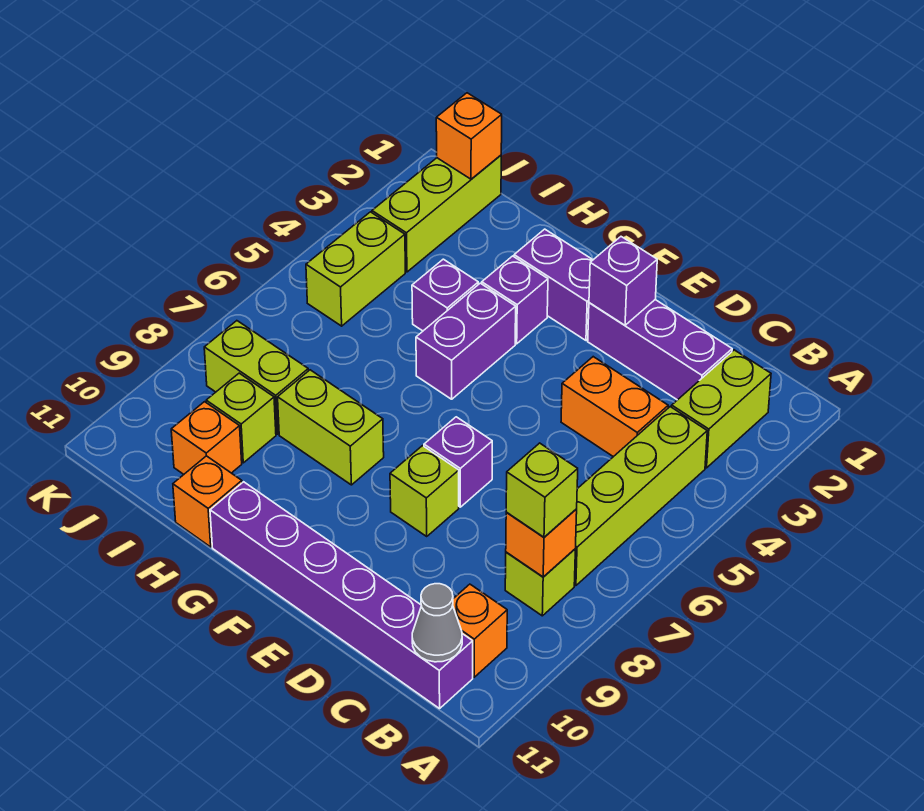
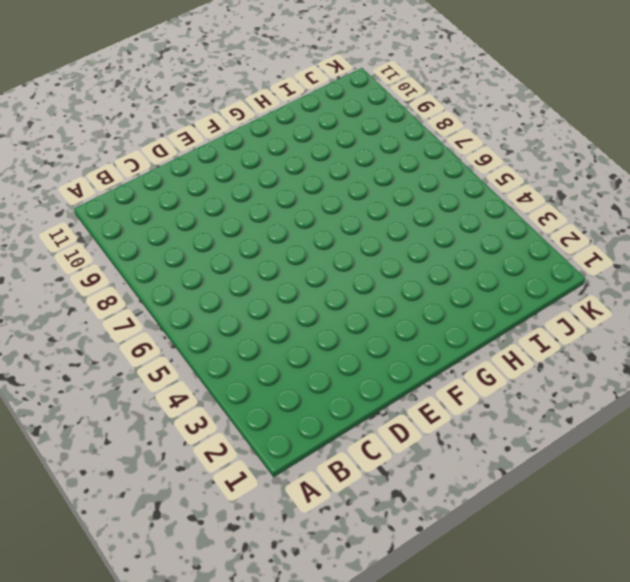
none -> lime brick B2:B3 level 1
none -> lime brick B4:B7 level 1
none -> lime brick B8 level 1

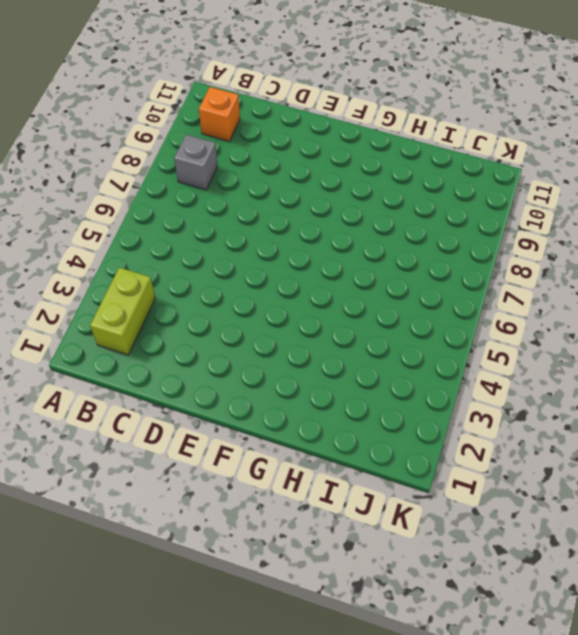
grey brick B8 level 1 -> lime brick B8 level 1
none -> lime brick B4:B7 level 1
none -> purple brick B11:G11 level 1
none -> purple brick C2:E2 level 1

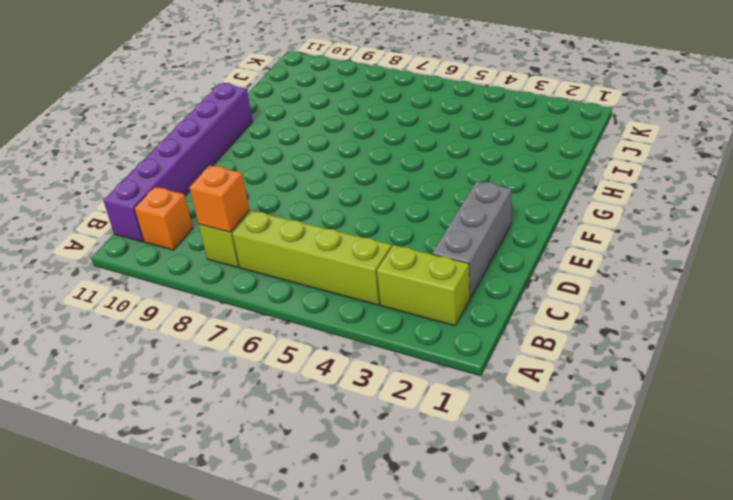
grey brick C2:E2 level 1 -> purple brick C2:E2 level 1
none -> orange brick C4:D4 level 1
none -> purple brick E7 level 1
none -> lime brick E8 level 1

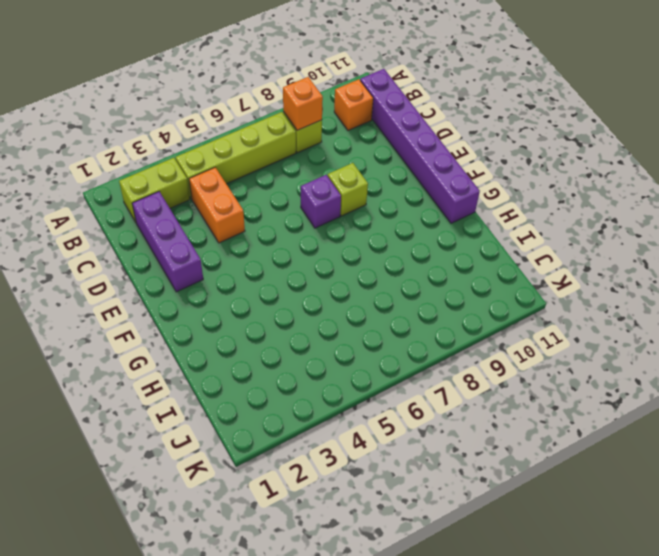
none -> purple brick F2:G2 level 1
none -> purple brick G3 level 1
none -> purple brick G4:G5 level 1

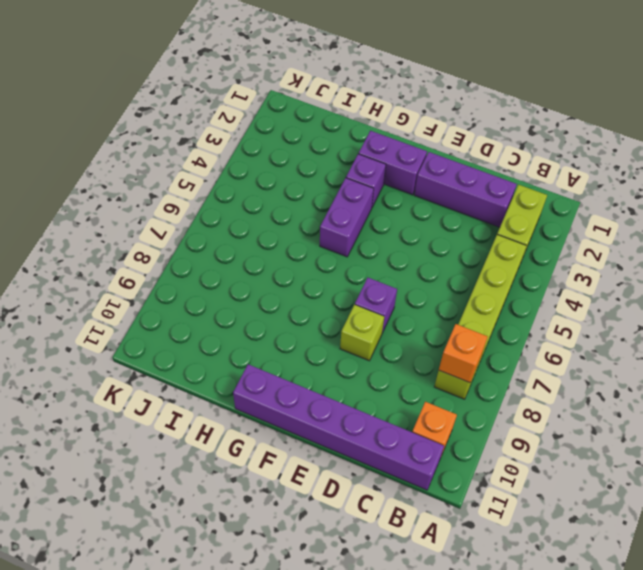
none -> orange brick C4:D4 level 1
none -> lime brick G8:H8 level 1
none -> purple brick H4 level 1

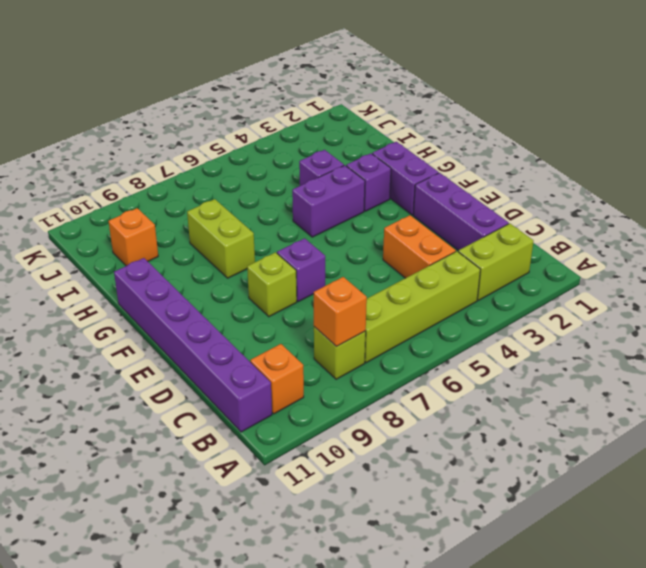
none -> orange brick H11 level 1
none -> lime brick I8:J8 level 1
none -> lime brick I9 level 1

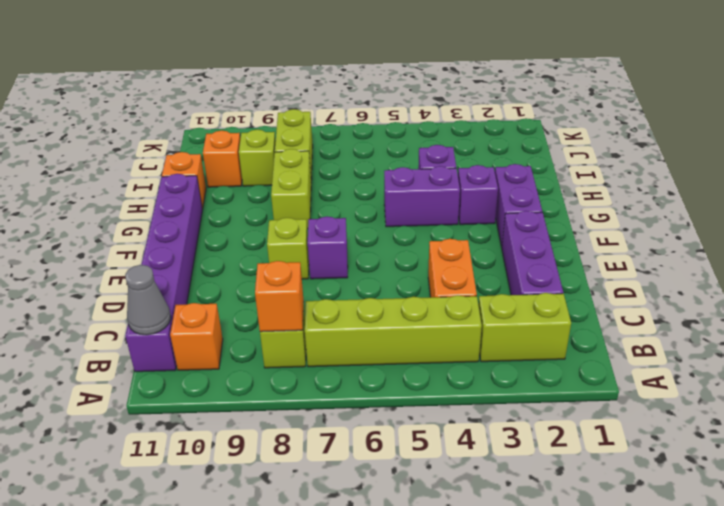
none -> lime brick J1:J3 level 1
none -> lime brick J4:J5 level 1
none -> purple brick E2 level 2

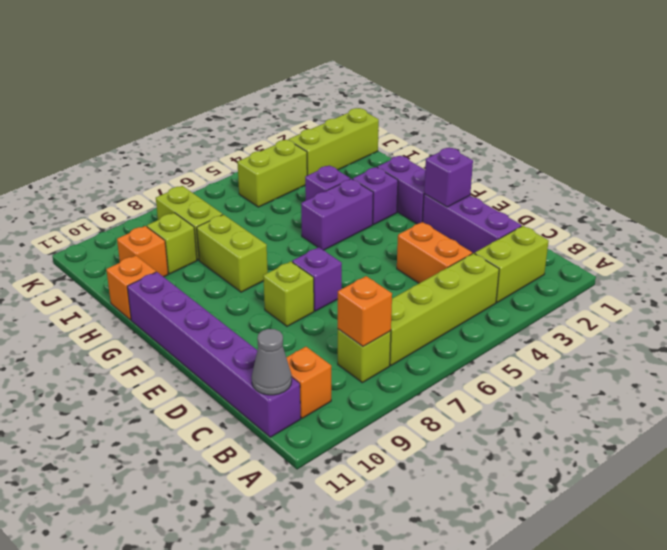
none -> orange brick J1 level 2
none -> lime brick B8 level 3

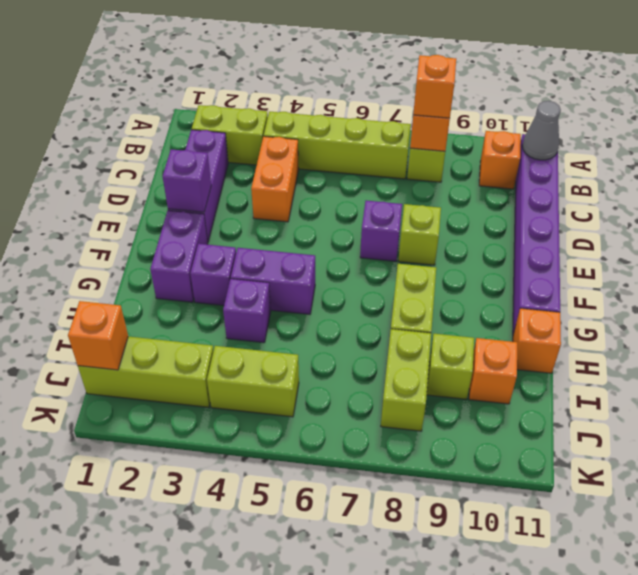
orange brick B8 level 3 -> lime brick B8 level 3

